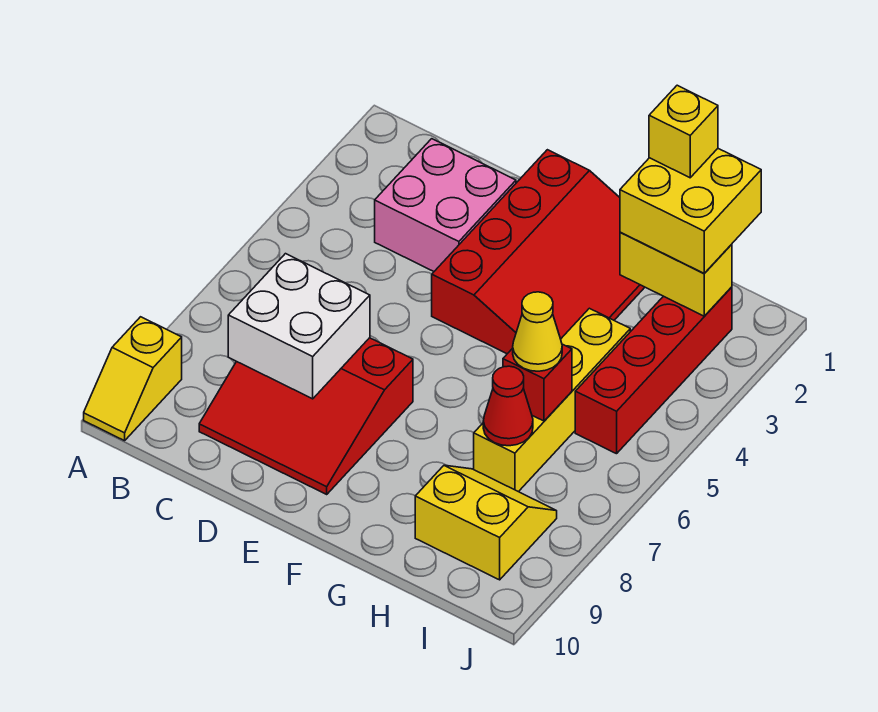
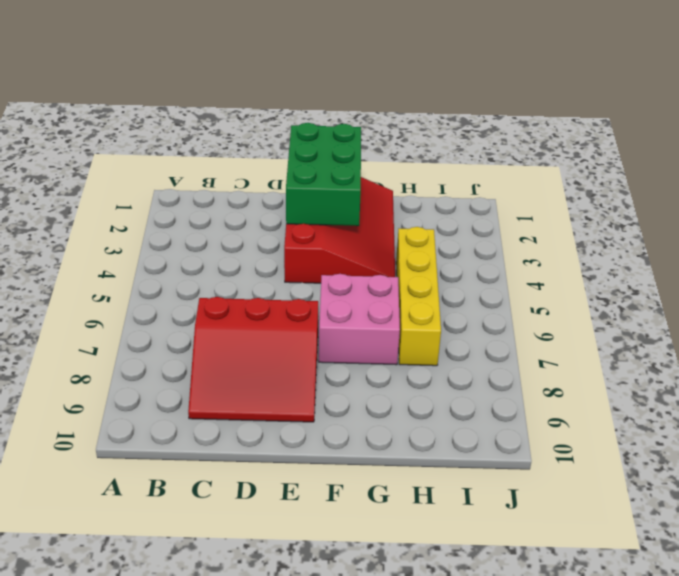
green brick E1:F3 level 2 -> none
pink brick F6:G7 level 1 -> pink brick C2:D3 level 1
none -> yellow slope A9:A10 level 1 top 9
none -> yellow slope H8:I9 level 1 top 9
none -> red brick I2:I5 level 1

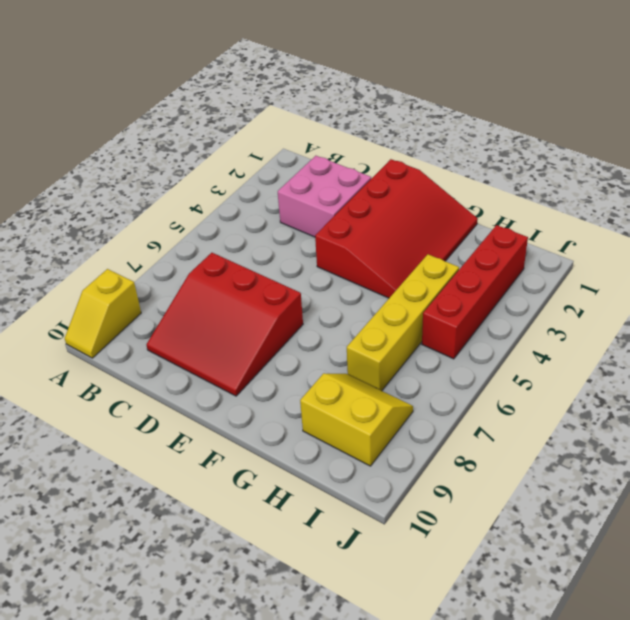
none -> white brick C7:D8 level 2
none -> yellow brick H2:I2 level 2
none -> red brick H6 level 2

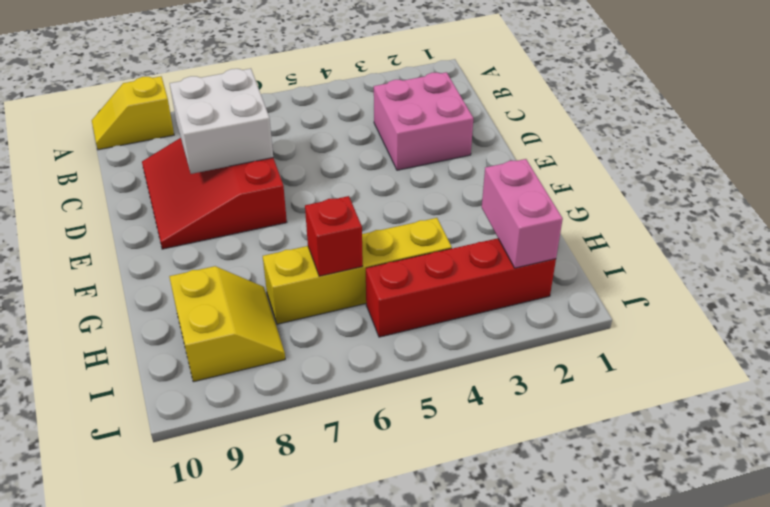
pink brick H2:I2 level 2 -> yellow brick H2:I2 level 2
none -> red slope E1:G4 level 1 top E
none -> red cone H7 level 2
none -> yellow brick H1:I2 level 3

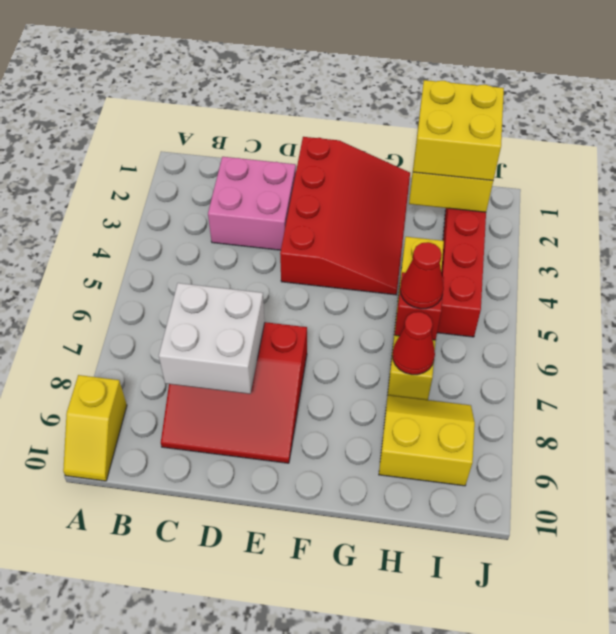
red cone H6 level 3 -> yellow cone H6 level 3
none -> yellow brick H1 level 4

